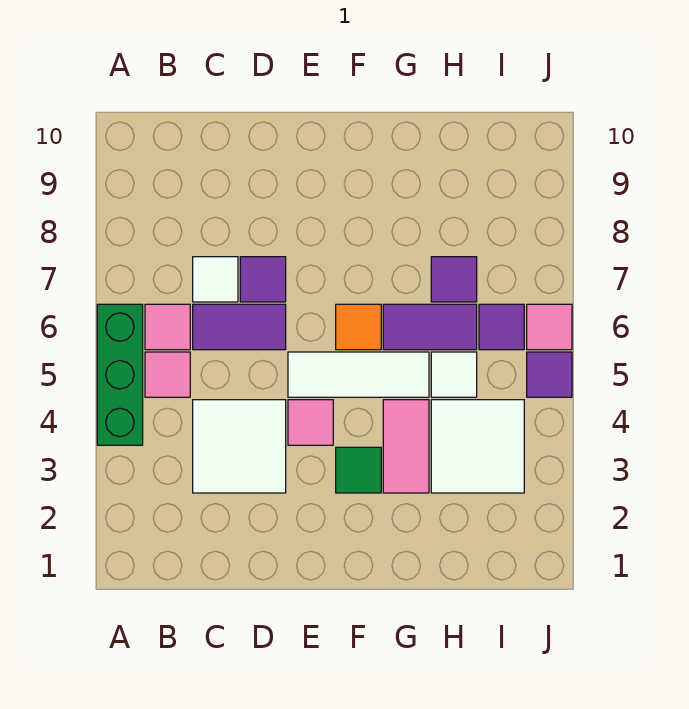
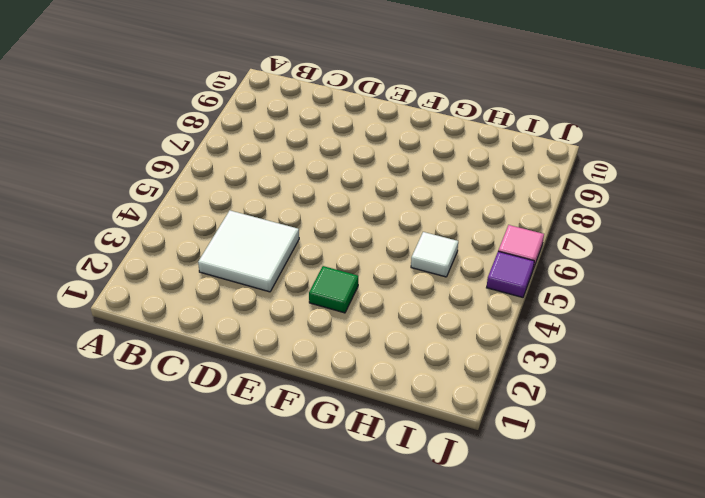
none -> green brick A4:A6 level 1
none -> pink tile B5 level 1
none -> pink tile B6 level 1

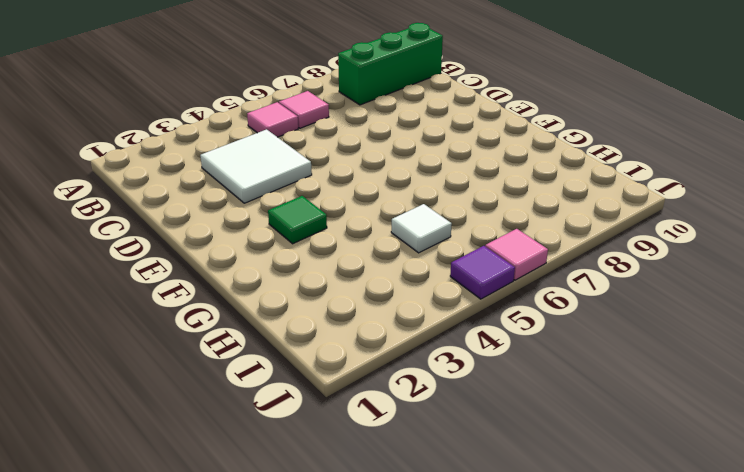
green brick B8:B10 level 1 -> green brick A4:A6 level 1
none -> purple tile C6:D6 level 1
none -> white tile C7 level 1
none -> purple tile D7 level 1

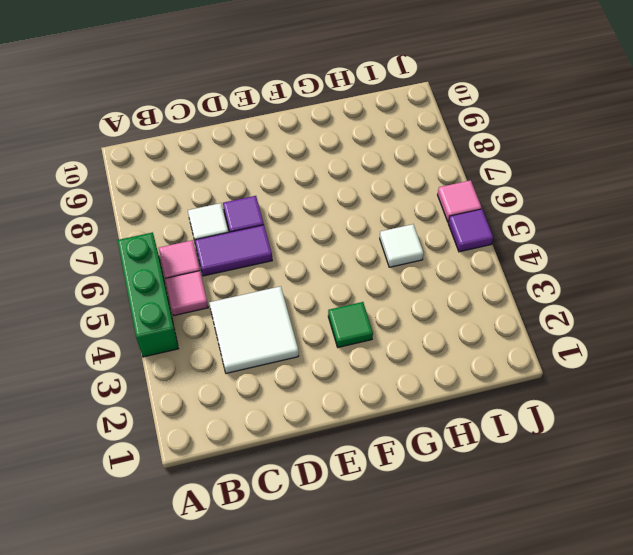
none -> pink tile E4 level 1
none -> white tile E5:G5 level 1
none -> orange tile F6 level 1

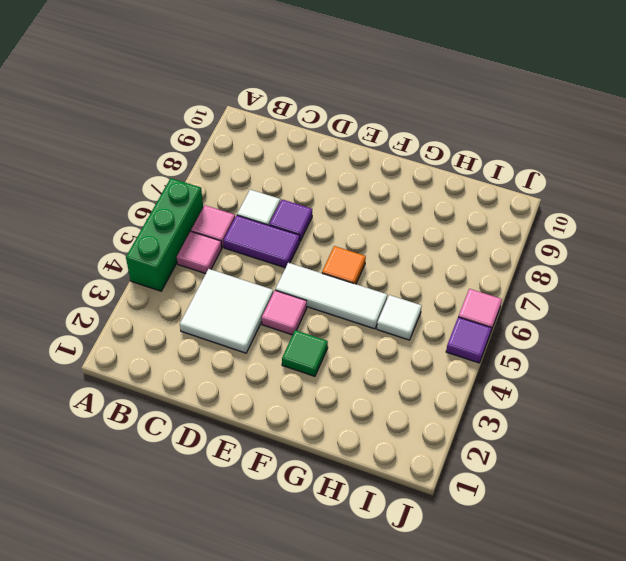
none -> pink tile G3:G4 level 1
none -> purple tile G6:H6 level 1
none -> white tile H3:I4 level 1

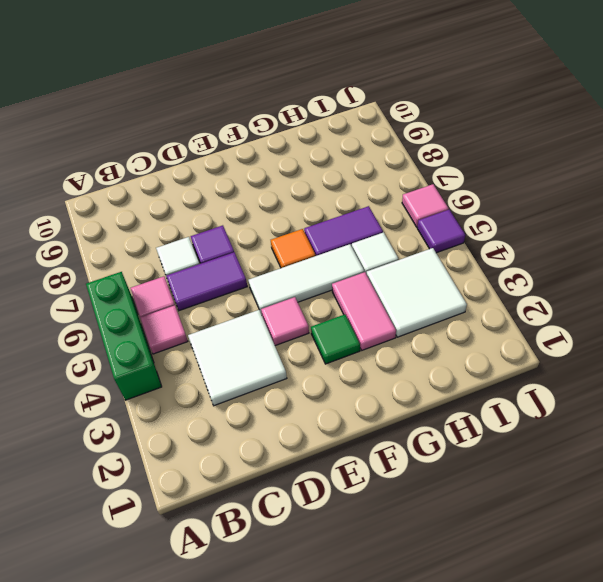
none -> purple tile H7 level 1
none -> purple tile I6 level 1

